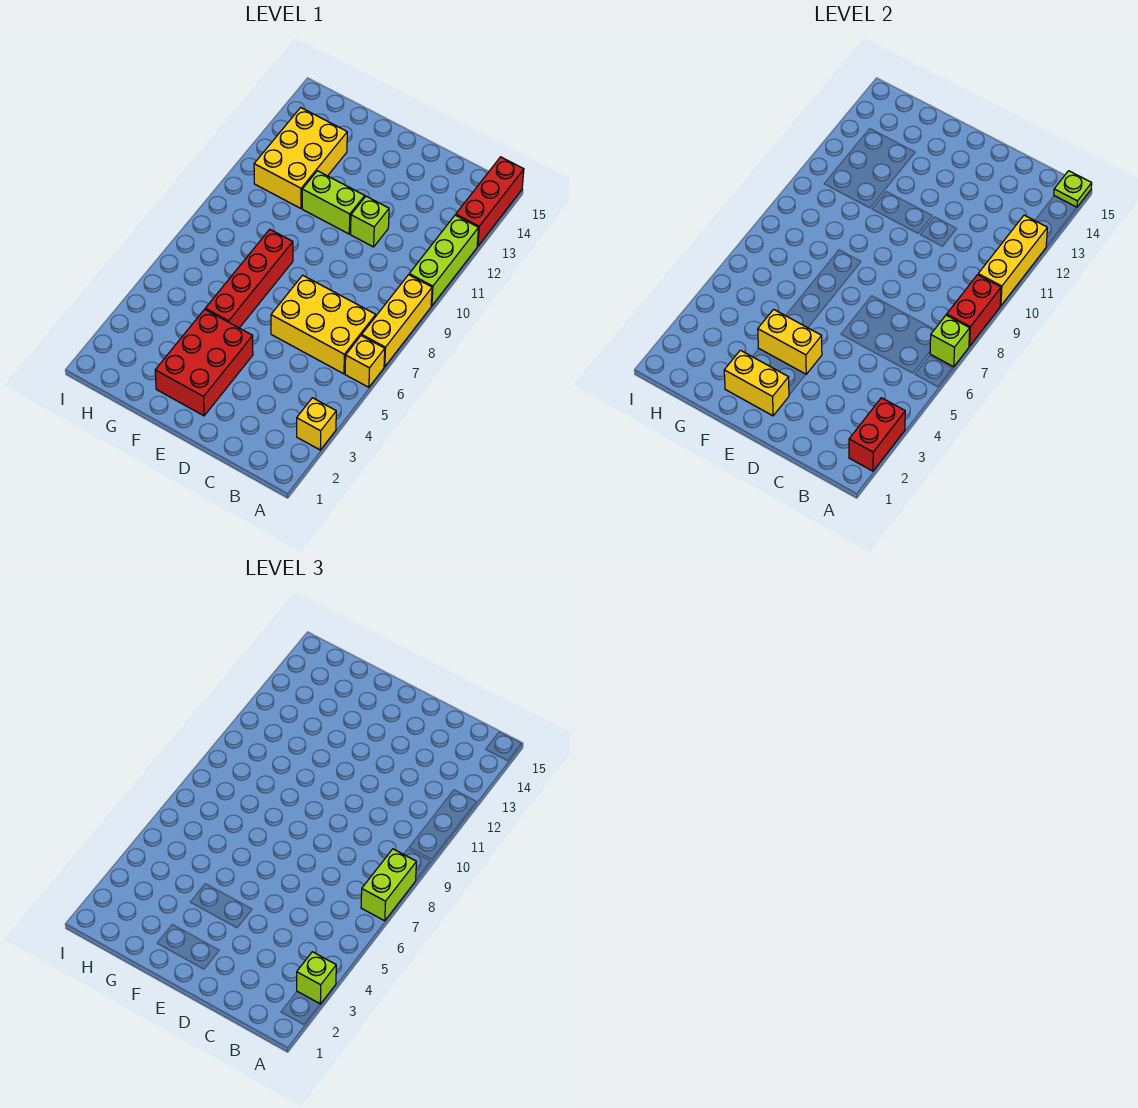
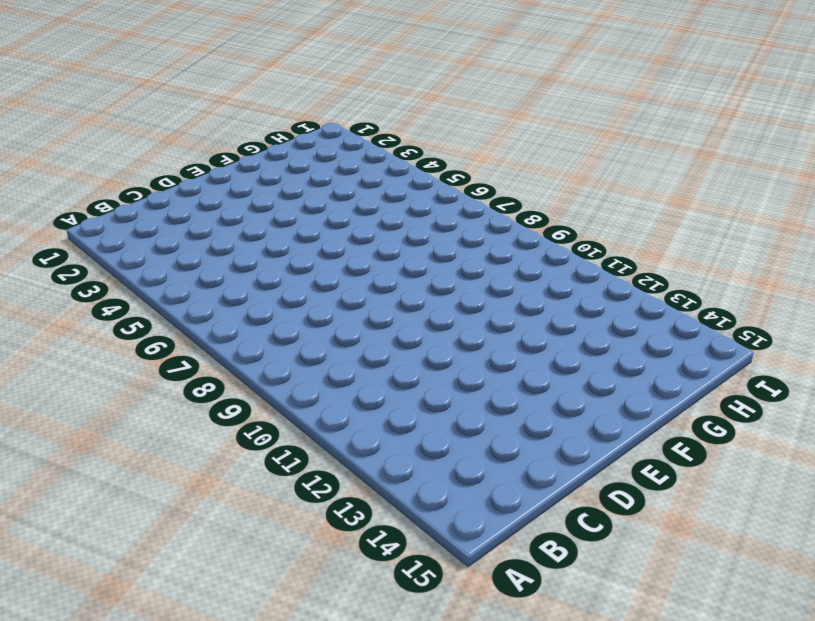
none -> yellow brick A3 level 1
none -> yellow brick A6 level 1
none -> yellow brick A7:A9 level 1

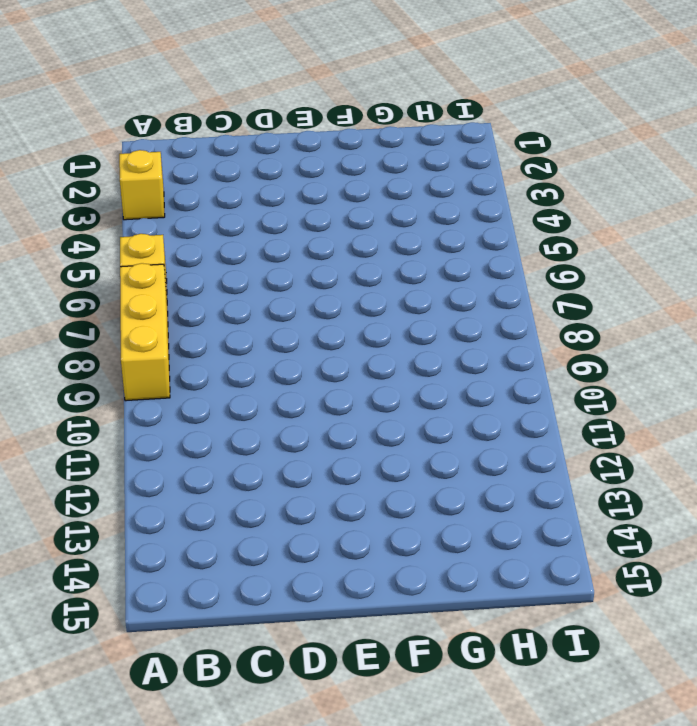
none -> lime brick A10:A12 level 1
none -> red brick A13:A15 level 1
none -> yellow brick B6:D7 level 1

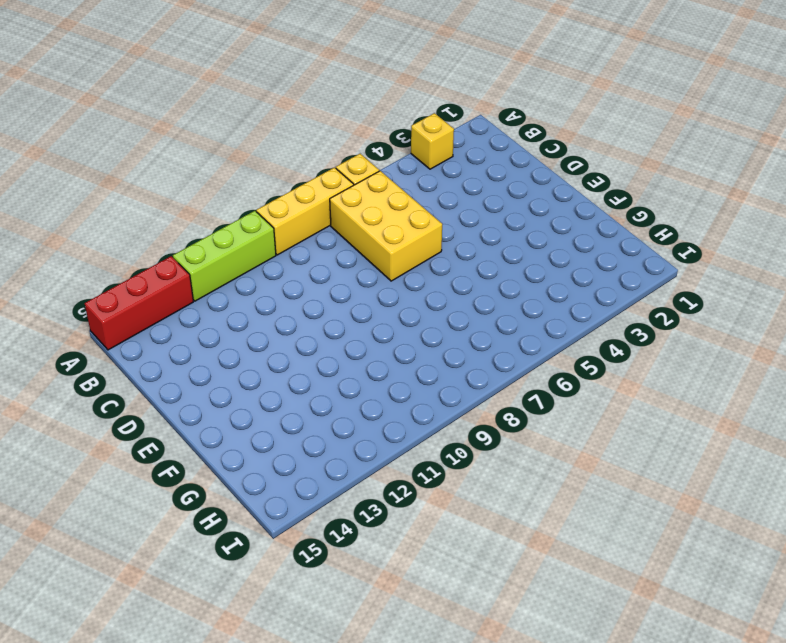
none -> lime brick D11 level 1
none -> red brick E2:F4 level 1
none -> lime brick E11:F11 level 1

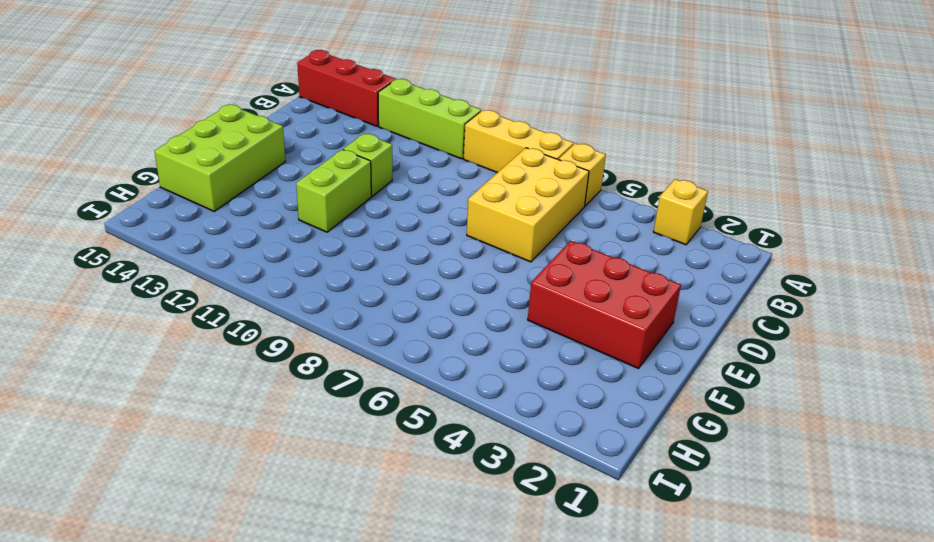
lime brick E14:G15 level 1 -> none
none -> red brick F5:F8 level 1
none -> yellow brick G11:H13 level 1
none -> red brick A2:A3 level 2

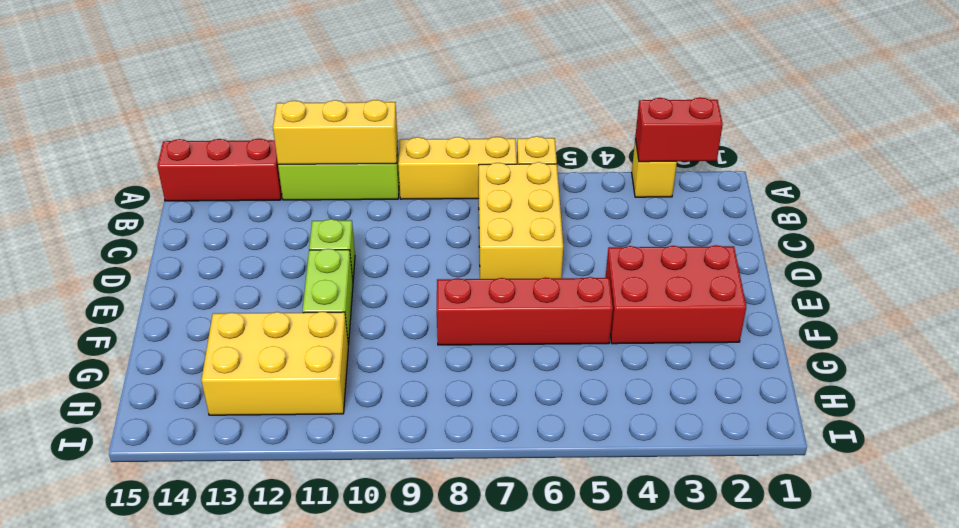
none -> lime brick A7 level 2
none -> red brick A8:A9 level 2
none -> lime plate A15 level 2

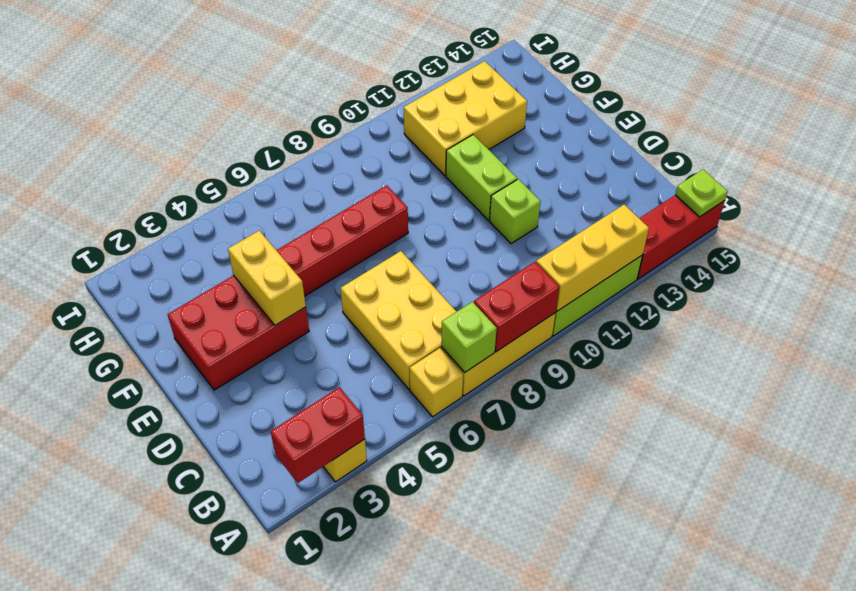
none -> yellow brick E2:F2 level 2
none -> lime brick A3 level 3
none -> lime brick A7:A8 level 3

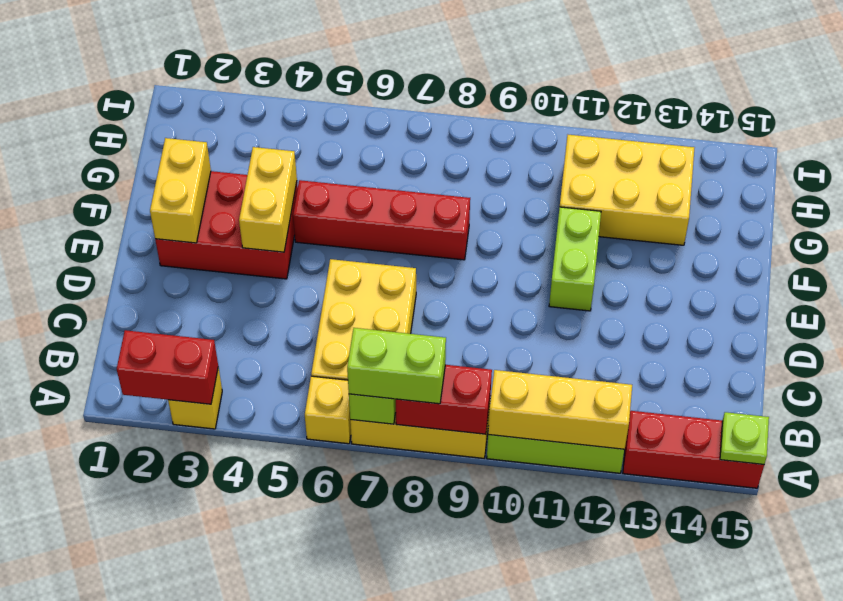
none -> lime brick D11 level 1
none -> lime brick A3 level 3

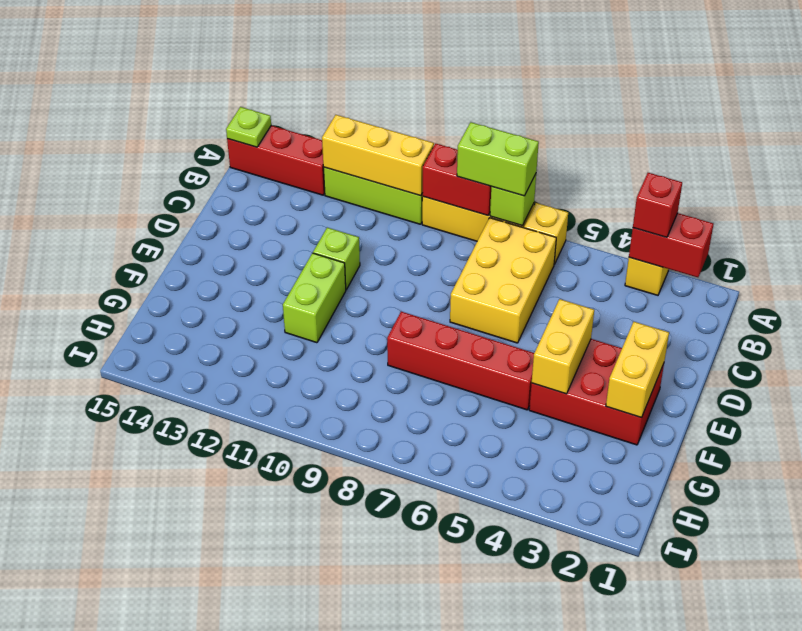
red brick A3 level 3 -> lime brick A3 level 3
none -> yellow brick G11:H13 level 1

